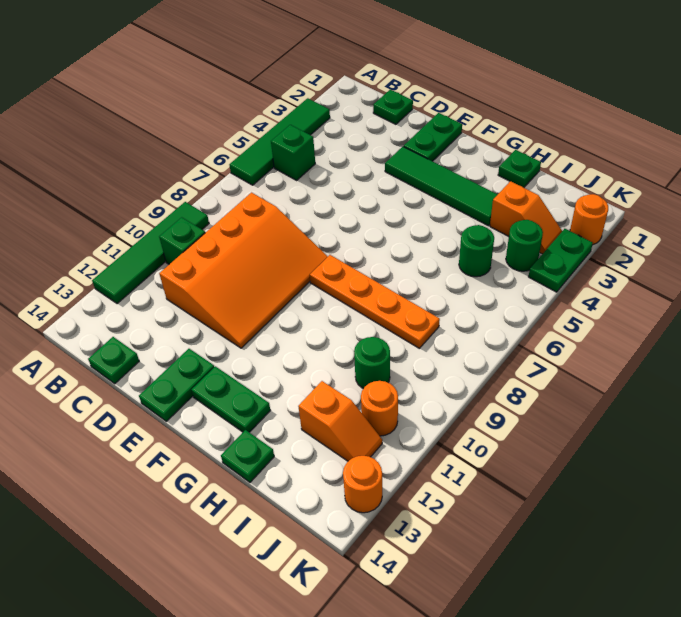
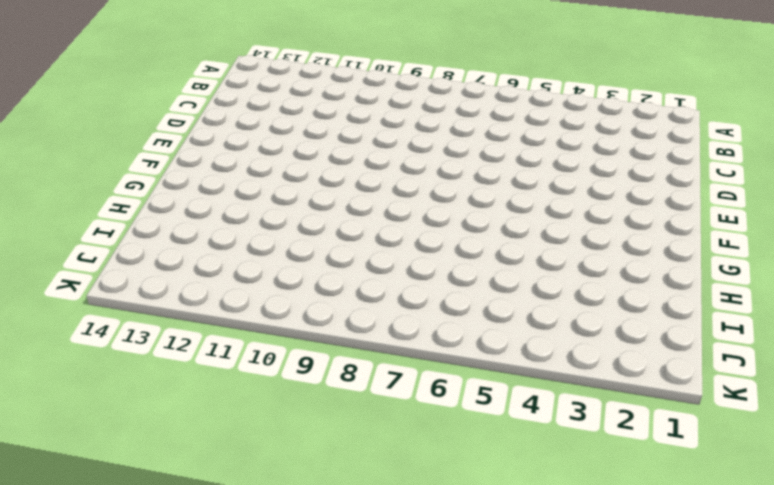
none -> green tile A3:A6 level 1
none -> green tile A9:A12 level 1
none -> green brick B5 level 1

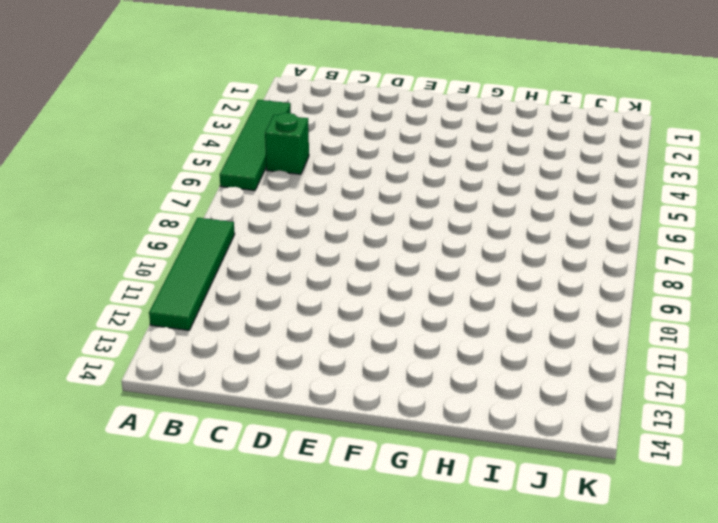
none -> green brick B10 level 1
none -> green plate C1 level 1
none -> orange slope C8:E11 level 1 top C

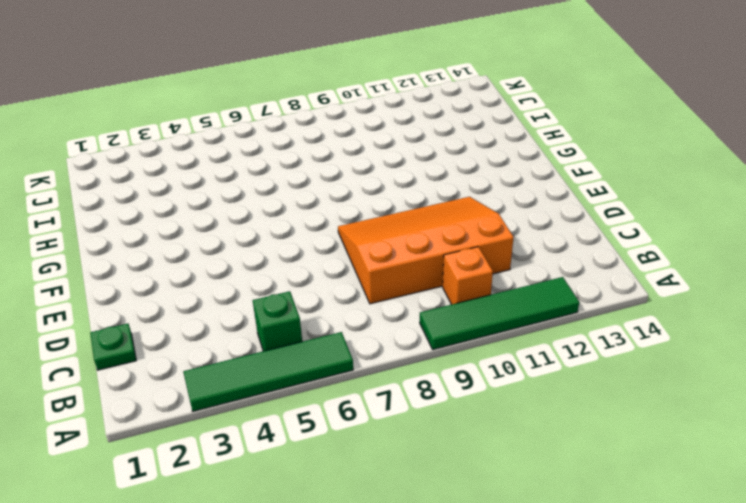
orange brick B10 level 1 -> green brick B10 level 1
none -> green plate C14 level 1
none -> green plate E1:E2 level 1
none -> green tile E3:H3 level 1

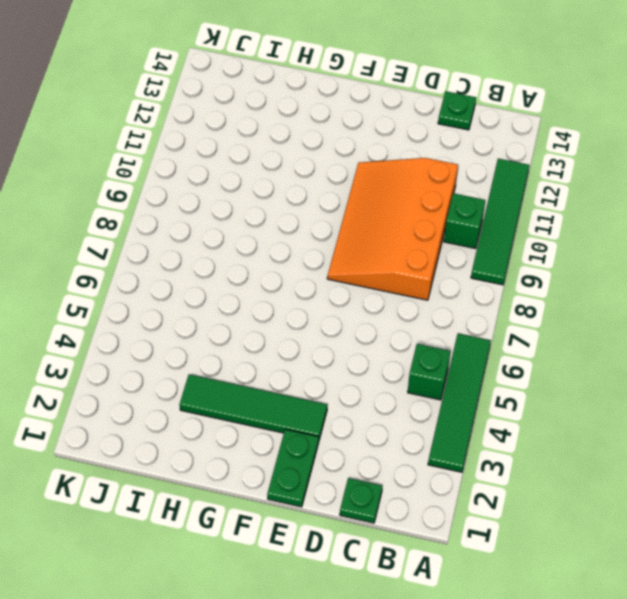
none -> green plate E13:E14 level 1
none -> orange plate F8:I8 level 1
none -> green plate F13:G13 level 1

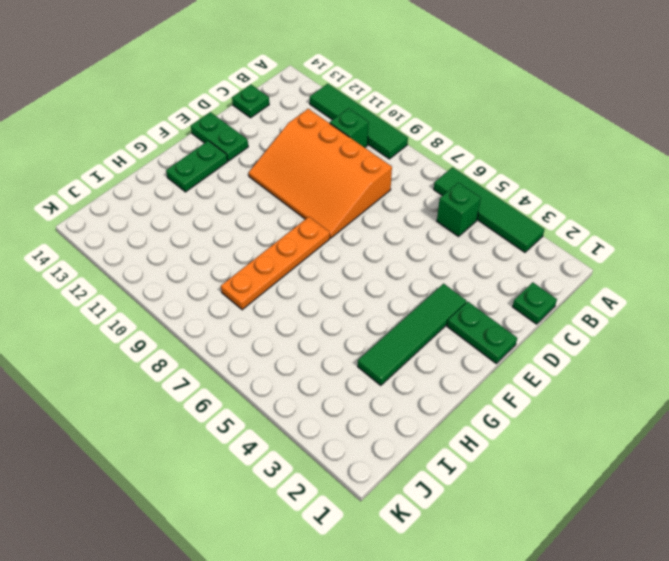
none -> green plate H1 level 1
none -> green plate H14 level 1
none -> orange slope I3:J3 level 1 top I

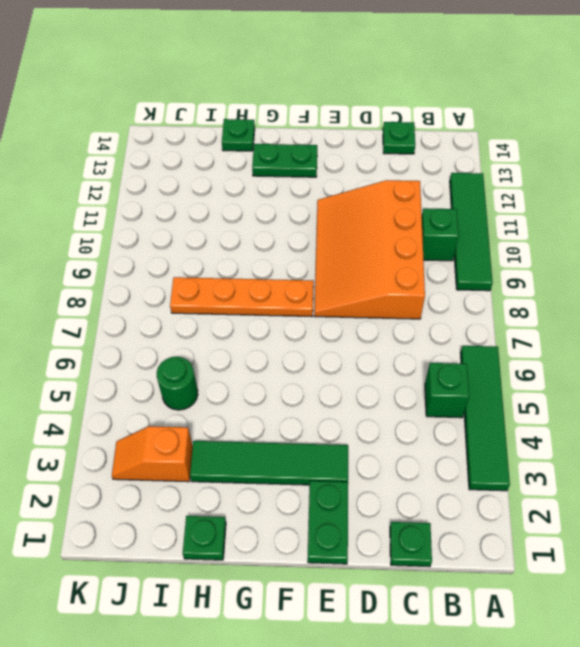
none -> green plate E13:E14 level 1
none -> green round brick I10 level 1
none -> orange slope I12:J12 level 1 top I

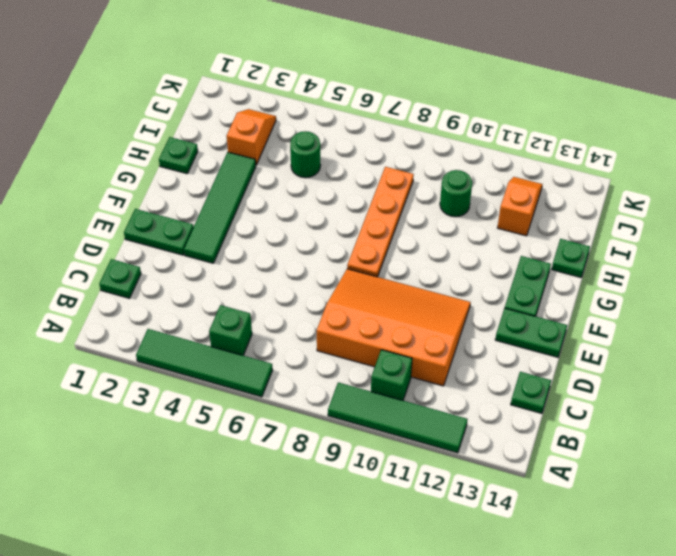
none -> green round brick J4 level 1
none -> orange round brick J11 level 1
none -> orange round brick K2 level 1

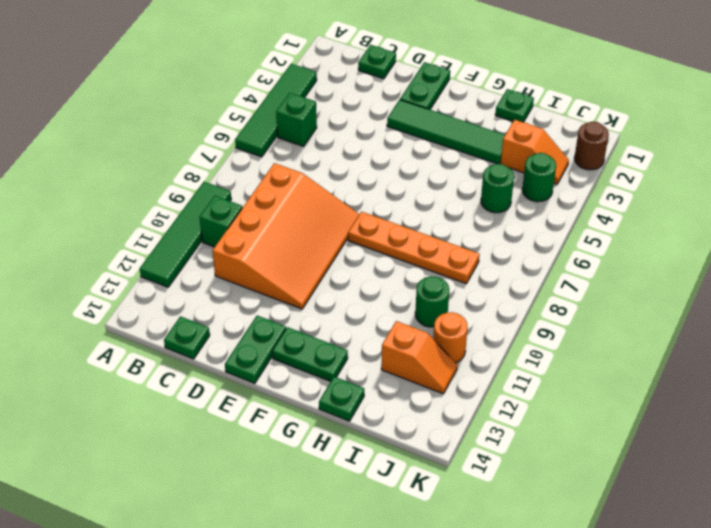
brown round brick K2 level 1 -> orange round brick K2 level 1
none -> green plate K3:K4 level 1
none -> orange round brick K13 level 1

